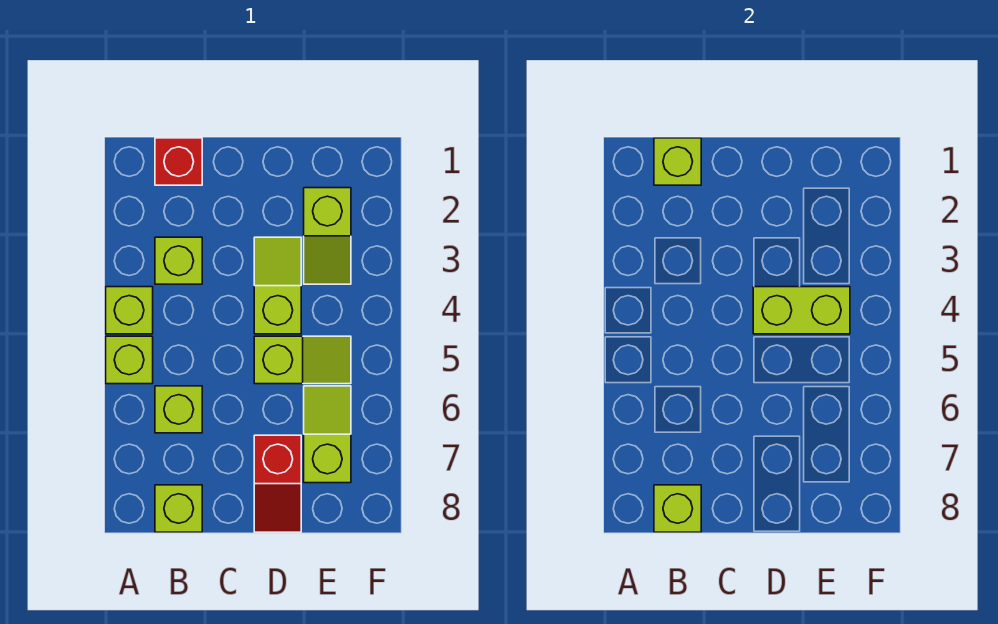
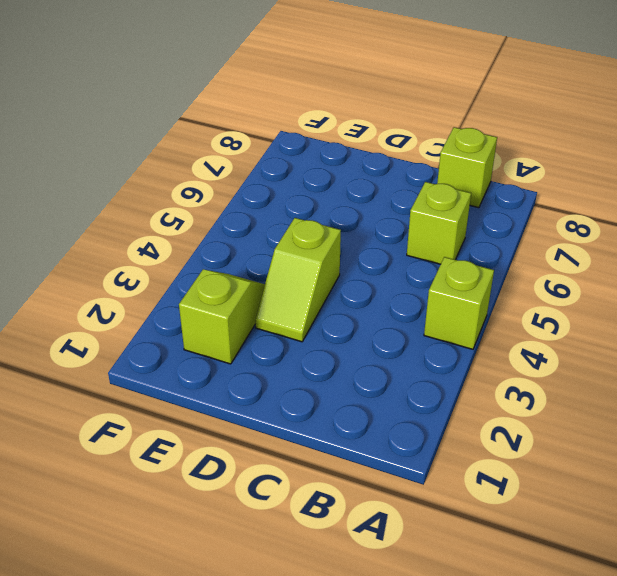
none -> lime brick A5 level 1
none -> red brick B1 level 1
none -> lime brick B3 level 1

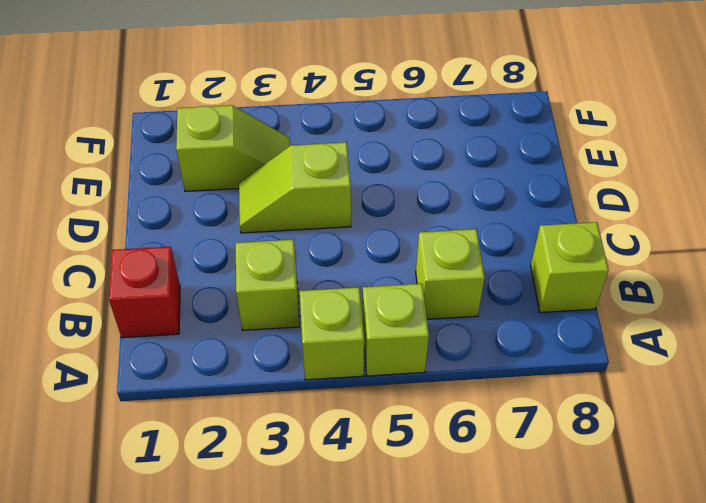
none -> lime slope D5:E5 level 1 top D
none -> red slope D7:D8 level 1 top 7
none -> lime slope E6:E7 level 1 top 7

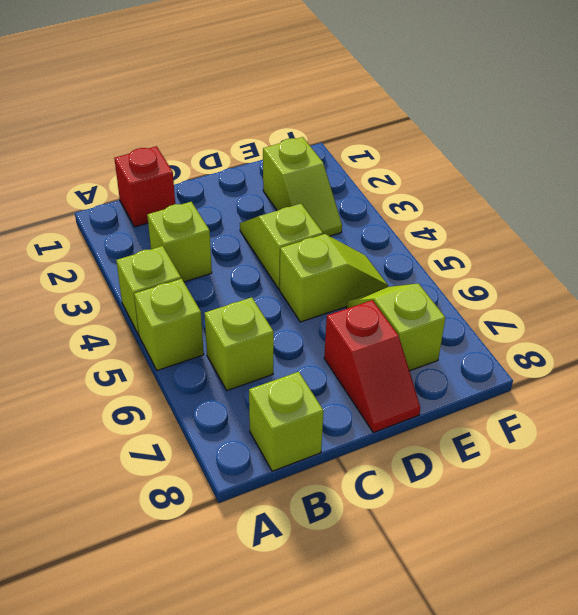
none -> lime brick B1 level 2
none -> lime brick B8 level 2
none -> lime brick D4:E4 level 2

